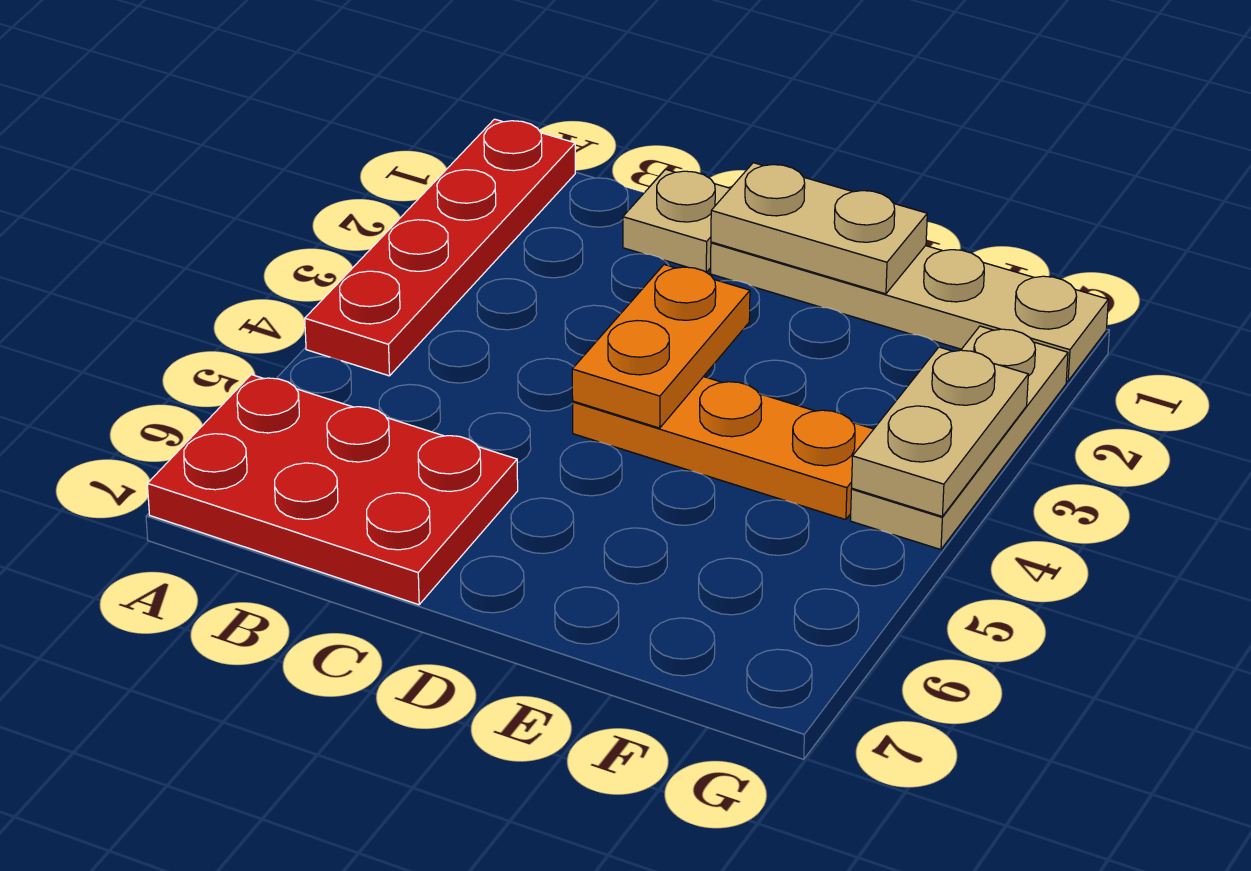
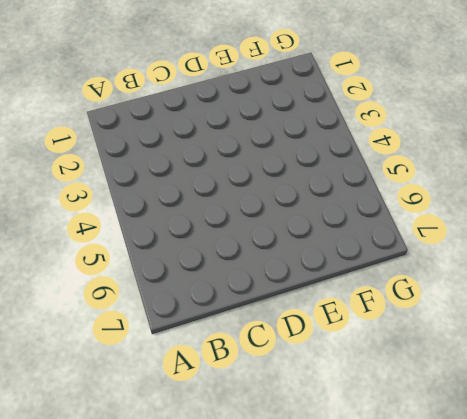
none -> red plate A1:A4 level 1
none -> red plate A6:C7 level 1

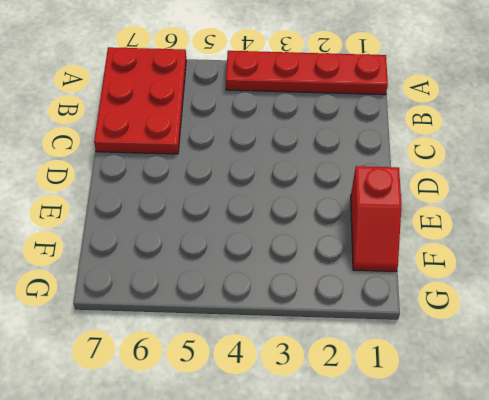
red slope E1:F1 level 1 top E -> tan plate D1:G1 level 1
none -> tan plate C1 level 1
none -> orange plate D4:F4 level 1

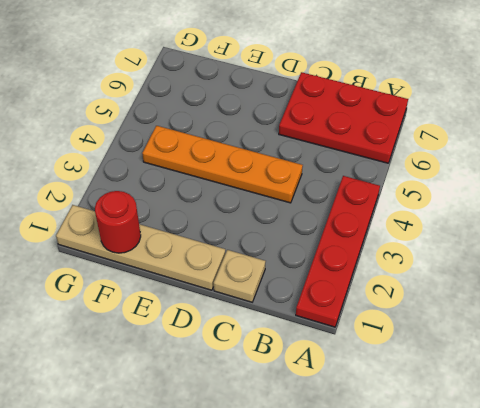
orange plate C4:F4 level 1 -> orange plate D4:F4 level 1
red round brick F1 level 2 -> none
none -> tan plate G2:G4 level 1
none -> tan plate D1:E1 level 2

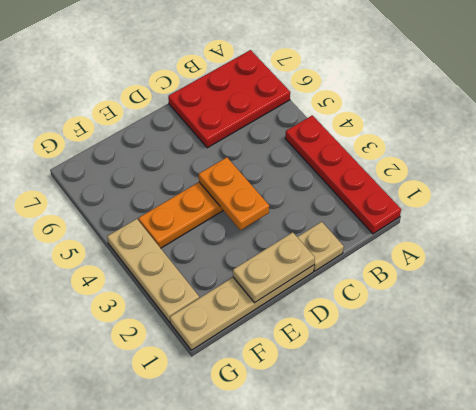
none -> tan plate G3:G4 level 2

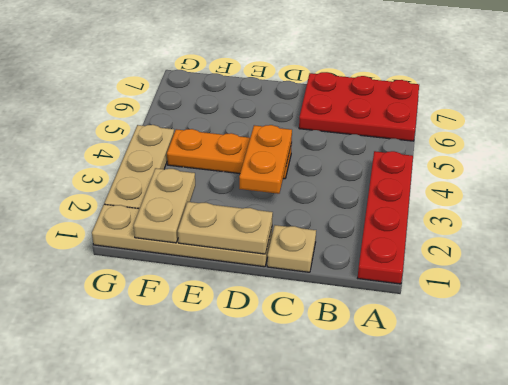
tan plate F1:F2 level 2 -> tan plate G3:G4 level 2

